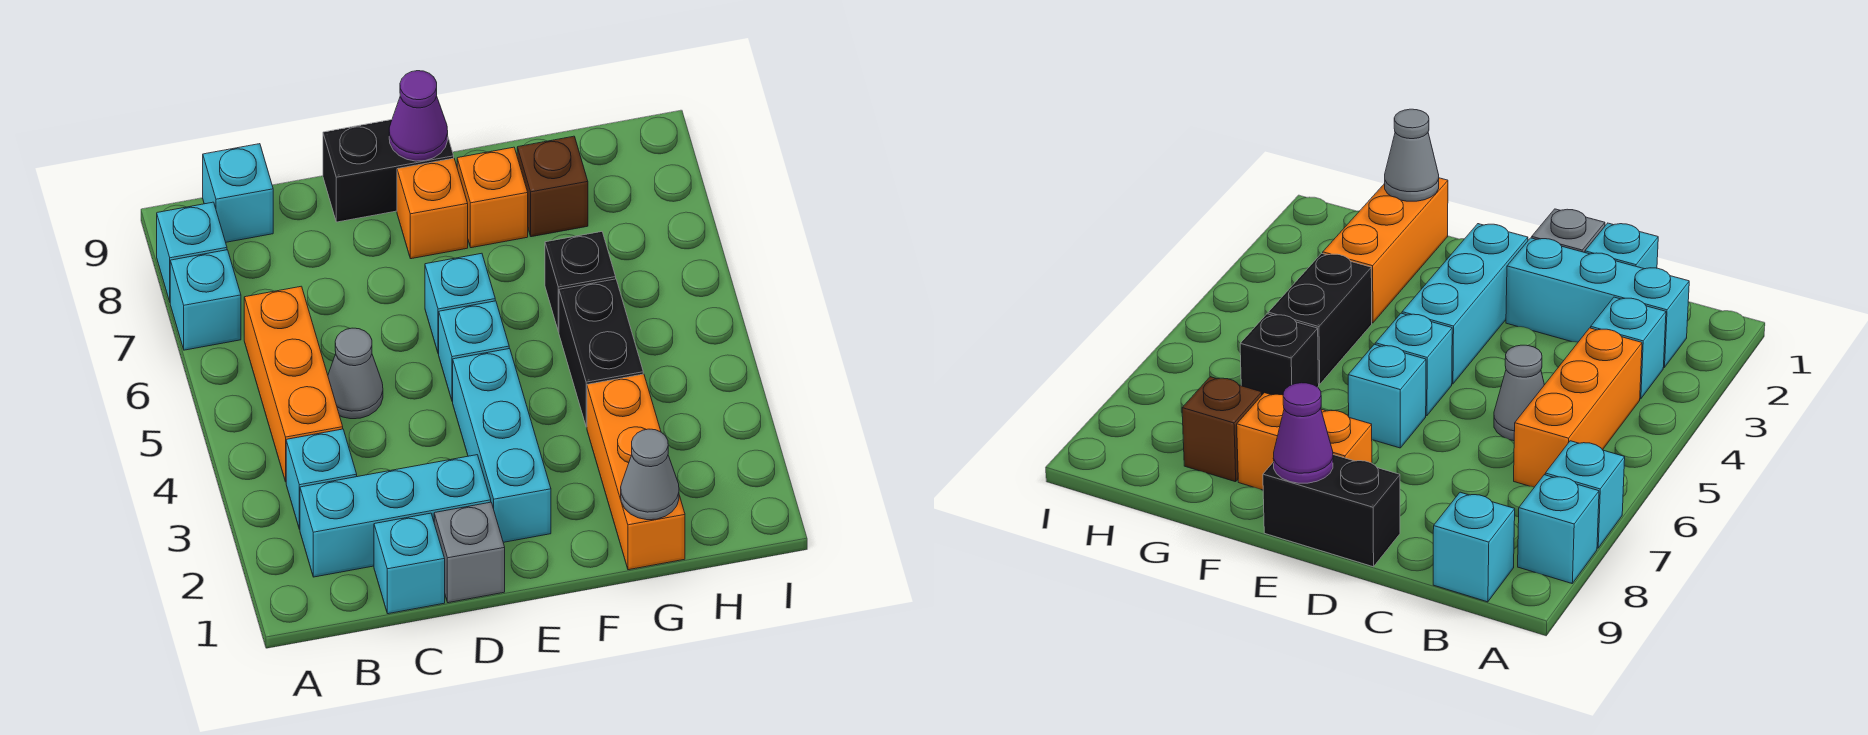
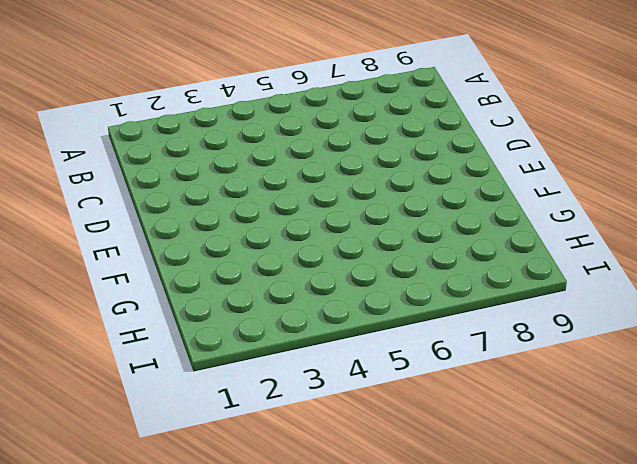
none -> cyan brick A7 level 1
none -> cyan brick A8 level 1
none -> cyan brick B2:D2 level 1

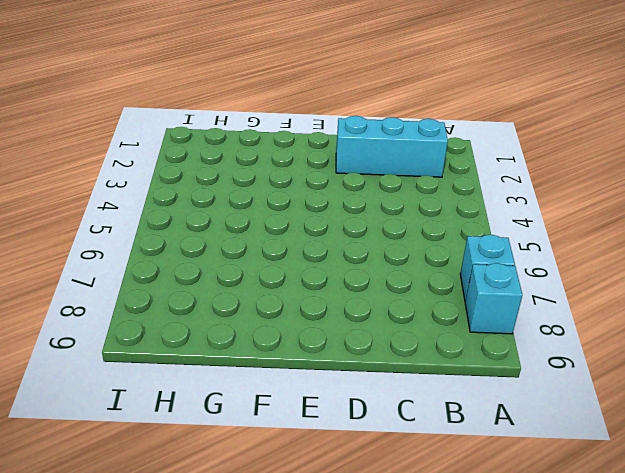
none -> cyan brick B3 level 1
none -> orange brick B4:B6 level 1
none -> cyan brick B9 level 1

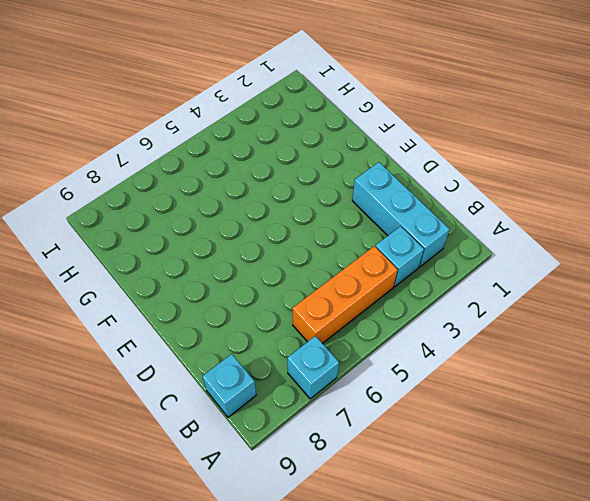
none -> cyan brick A8 level 1
none -> cyan brick C1 level 1
none -> grey cone C5 level 1

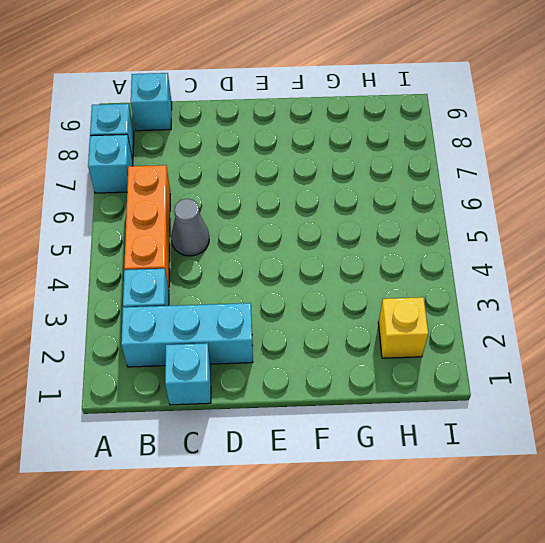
yellow brick H2 level 1 -> none
none -> grey brick D1 level 1
none -> black brick D9:E9 level 1
none -> cyan brick E2:E4 level 1

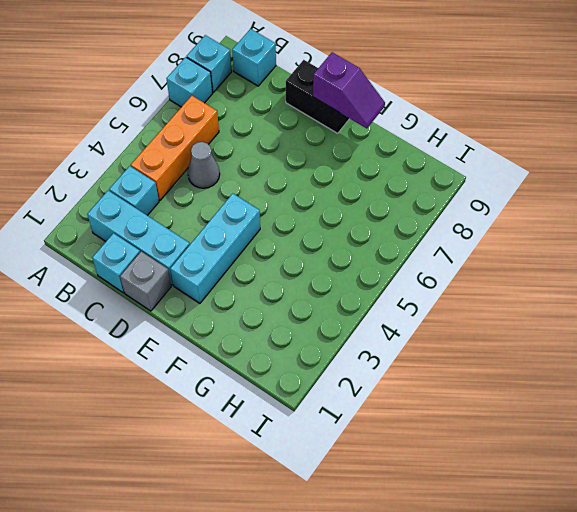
purple slope E9:F9 level 2 top E -> purple cone E9 level 2
none -> cyan brick E5 level 1
none -> cyan brick E6 level 1
none -> orange brick E8 level 1

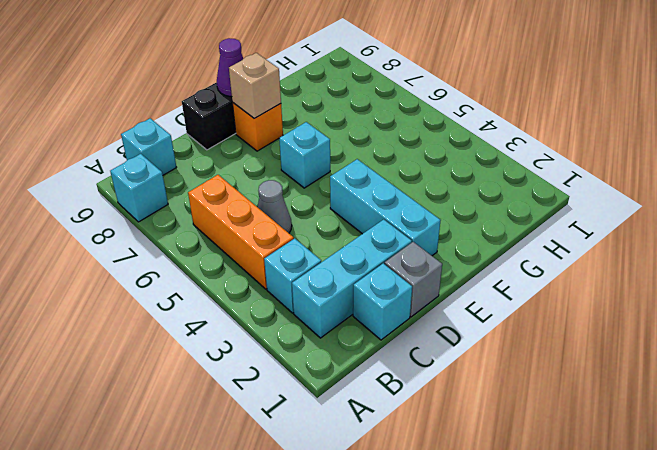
tan brick E8 level 2 -> none
none -> cyan brick A7 level 1
none -> cyan brick E5 level 1
none -> orange brick F8 level 1

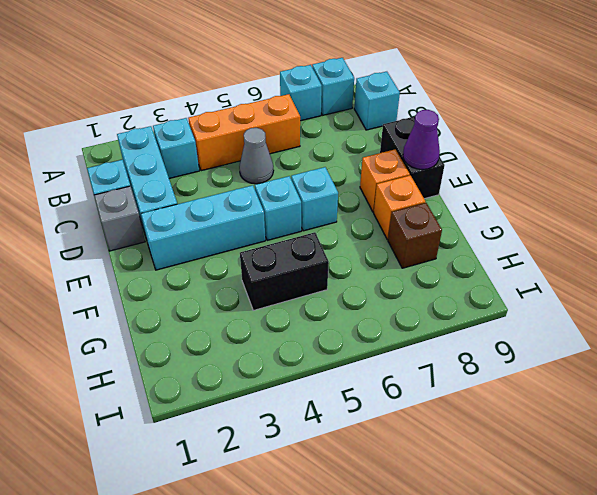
none -> orange brick G1:G3 level 1
none -> black brick G6 level 1
none -> grey cone G1 level 2

